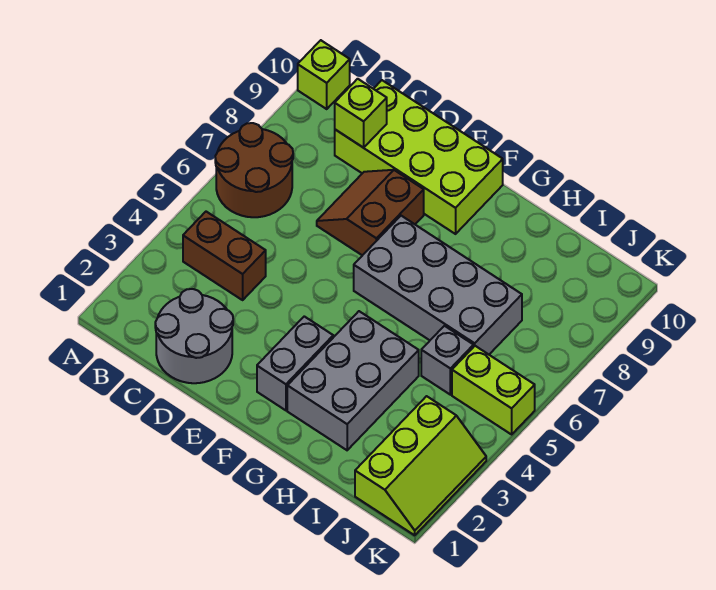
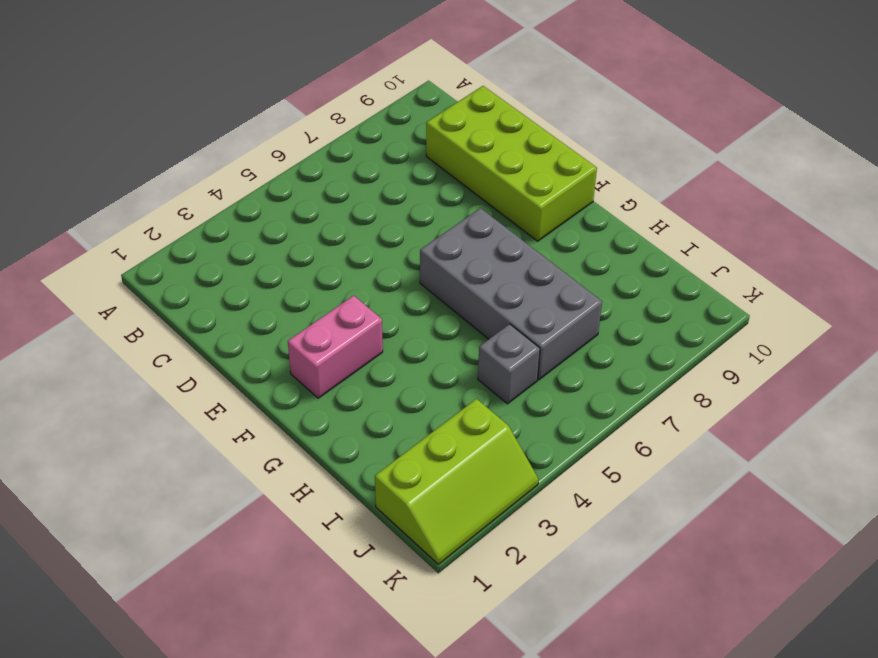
pink brick F2:F3 level 1 -> grey brick F2:F3 level 1
none -> brown round brick A6:B7 level 1
none -> lime brick A10 level 1
none -> brown brick B4:C4 level 1

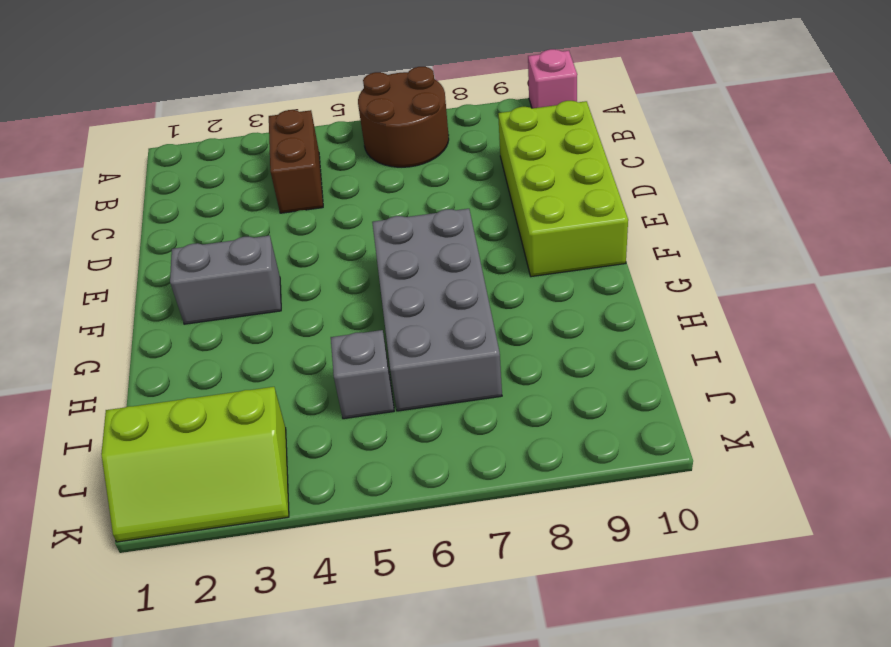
pink brick A10 level 1 -> lime brick A10 level 1
none -> grey round brick C1:D2 level 1
none -> brown slope D7:E8 level 1 top E
none -> grey brick G2:H4 level 1

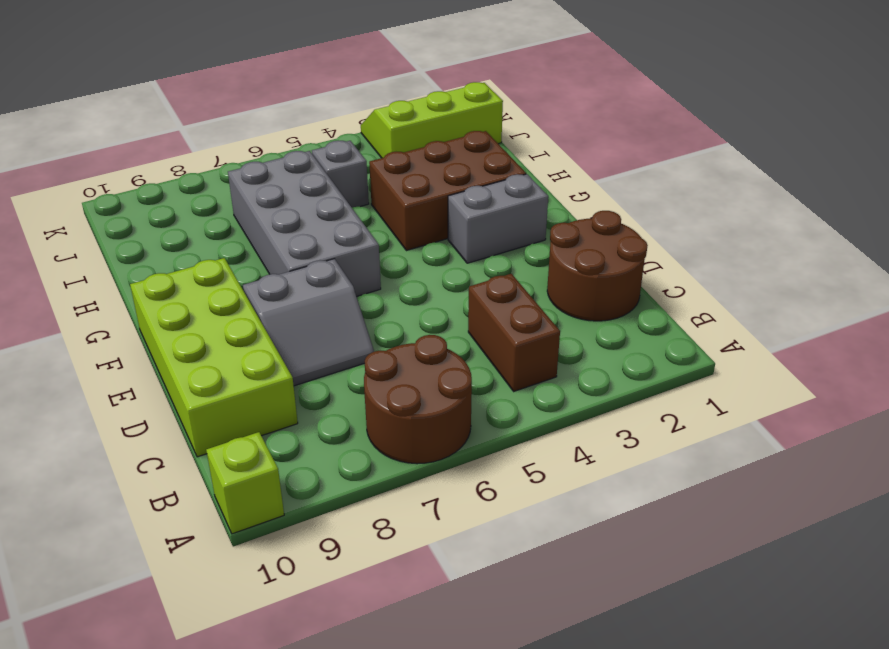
brown round brick C1:D2 level 1 -> grey round brick C1:D2 level 1
grey slope D7:E8 level 1 top E -> brown slope D7:E8 level 1 top E
brown brick G2:H4 level 1 -> grey brick G2:H4 level 1
none -> lime brick J5:K5 level 1
none -> lime brick C9 level 2

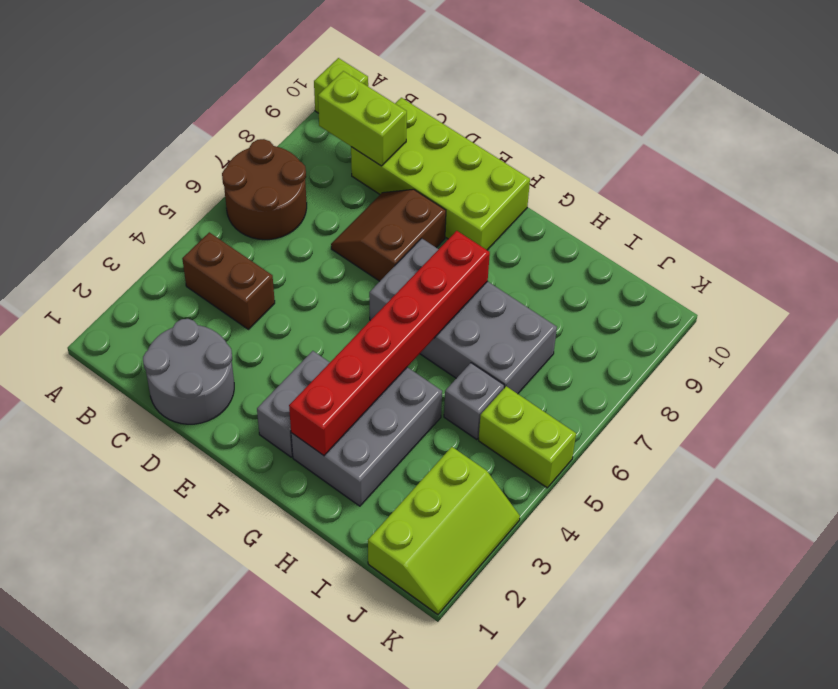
lime brick B9:C9 level 2 -> lime brick C9 level 2
red brick G2:G7 level 2 -> none

